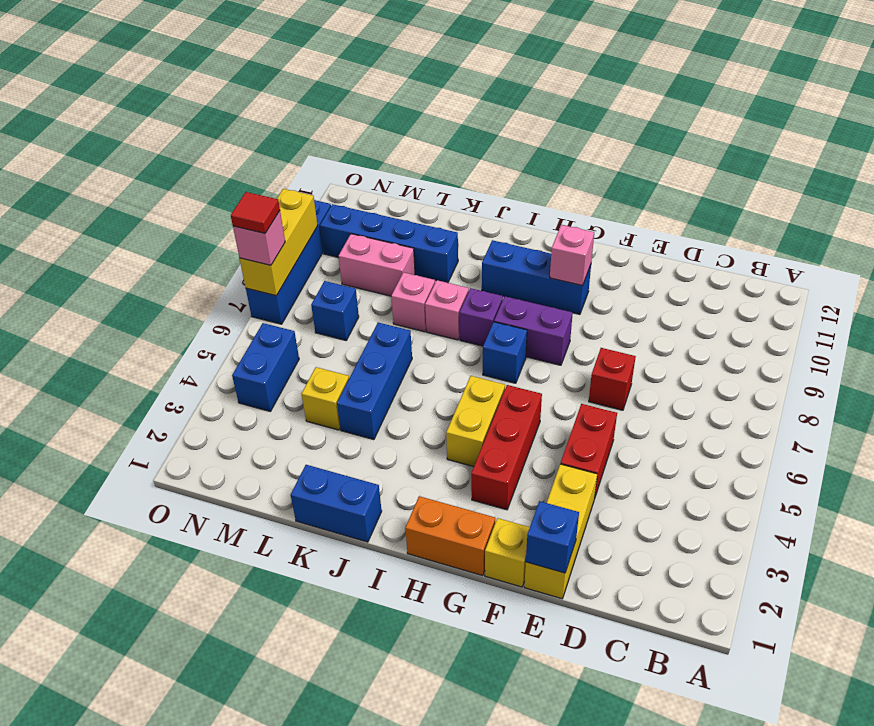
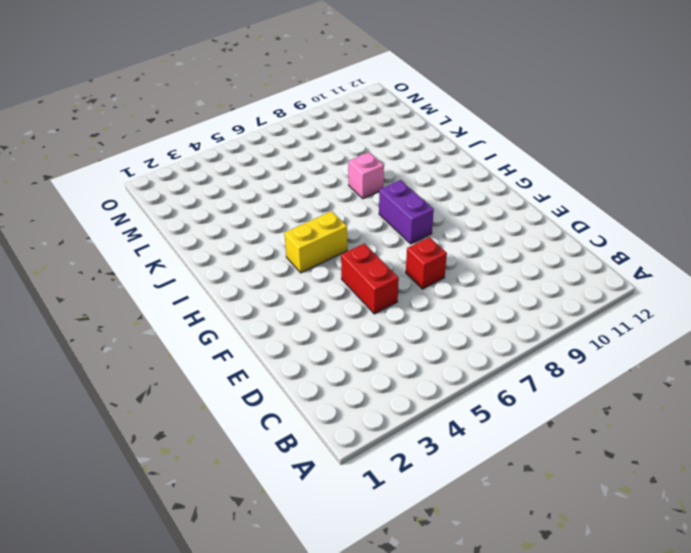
red brick E5:F5 level 1 -> red brick E4:E5 level 1
none -> yellow brick E1:E3 level 1
none -> yellow brick F1 level 1
none -> orange brick G1:H1 level 1

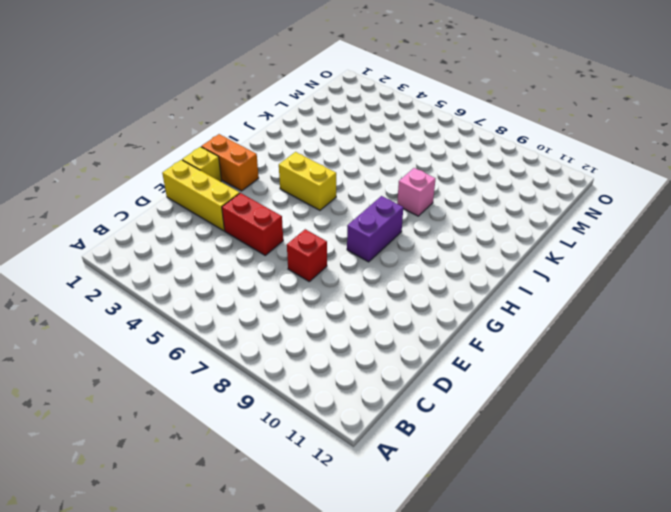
orange brick G1:G2 level 1 -> orange brick G1:H1 level 1
none -> red brick G3:G5 level 1
none -> blue brick G10:I10 level 1
none -> blue brick H7 level 1

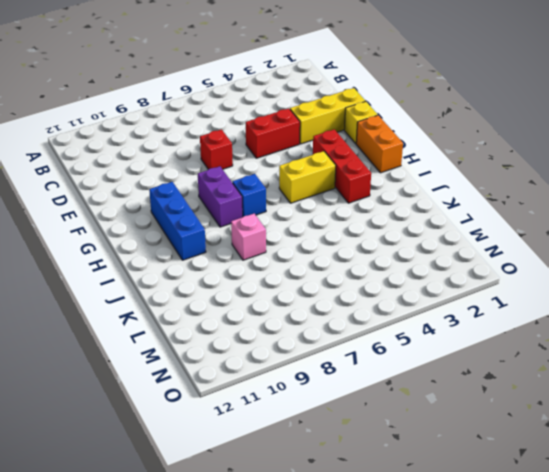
red brick G3:I3 level 1 -> red brick G3:G5 level 1
none -> purple brick I8 level 1
none -> blue brick J1:K1 level 1
none -> blue brick K4:K6 level 1

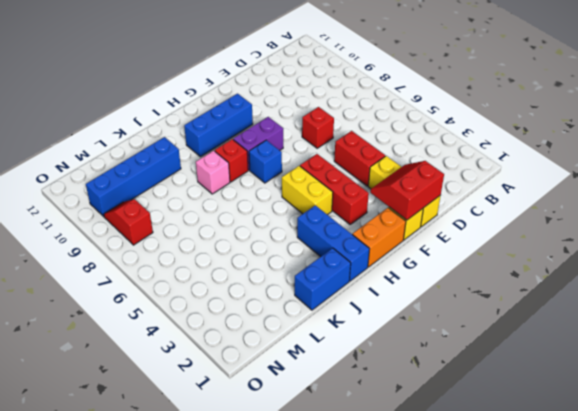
red slope E1:F2 level 2 top 1 -> blue brick E1 level 2
blue brick I1:I3 level 1 -> blue brick K4:K6 level 1
red brick I8 level 1 -> purple brick I8 level 1
red slope N8:N9 level 1 top 8 -> none
none -> pink brick K8 level 1
none -> yellow brick L4 level 1
none -> pink brick L9:M9 level 1

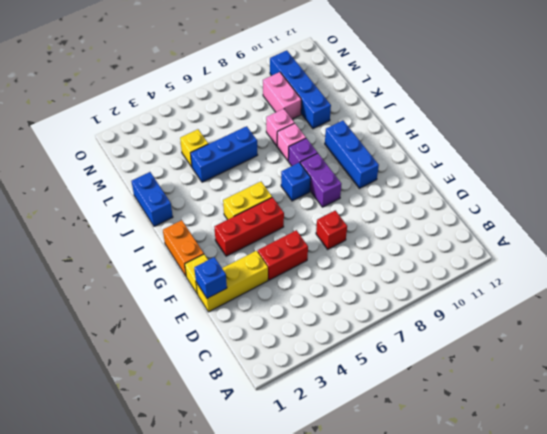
none -> blue brick M7 level 1
none -> blue brick N4:N5 level 1
none -> blue brick O7:O10 level 1

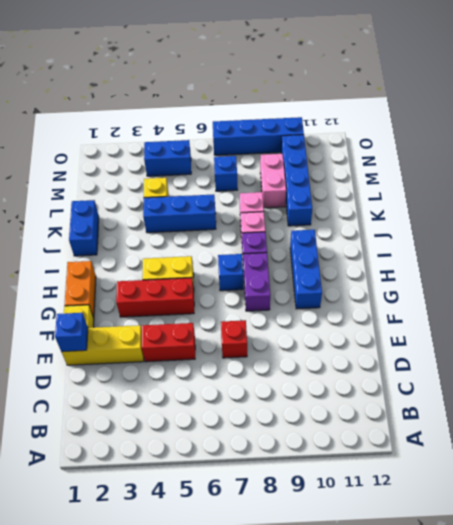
none -> pink brick G10 level 2
none -> yellow brick O7:O9 level 2
none -> pink brick O7 level 3

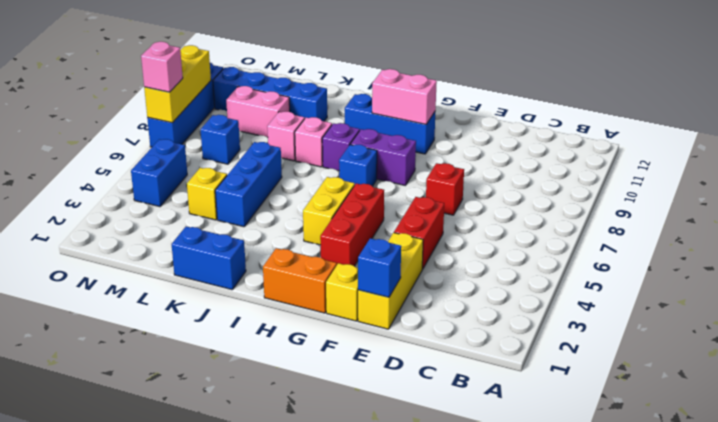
pink brick G10:H10 level 2 -> pink brick G10 level 2
none -> red tile O7 level 4

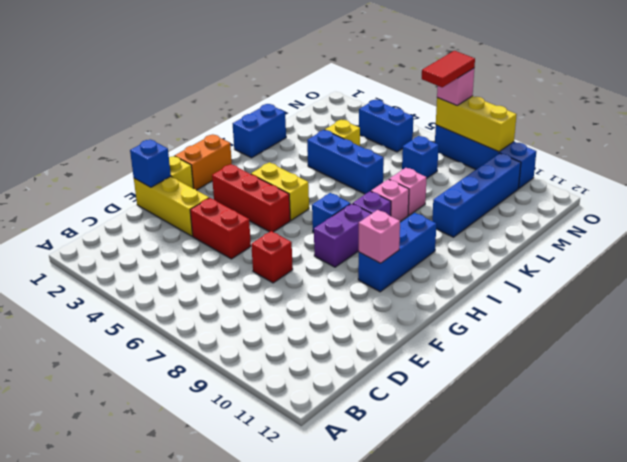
red tile N7:O7 level 4 -> red tile O7 level 4
none -> pink brick L9:M9 level 1

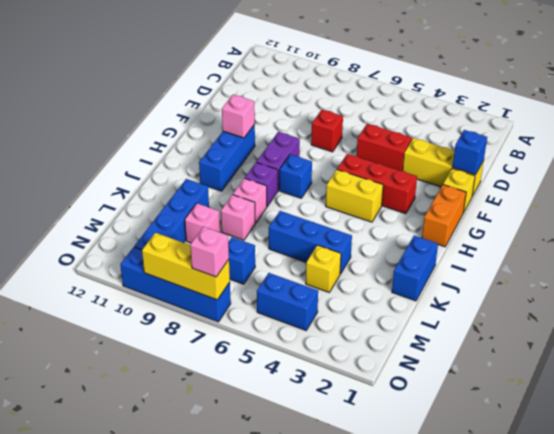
pink brick L9 level 1 -> pink brick L9:M9 level 1
none -> red tile O7 level 4

